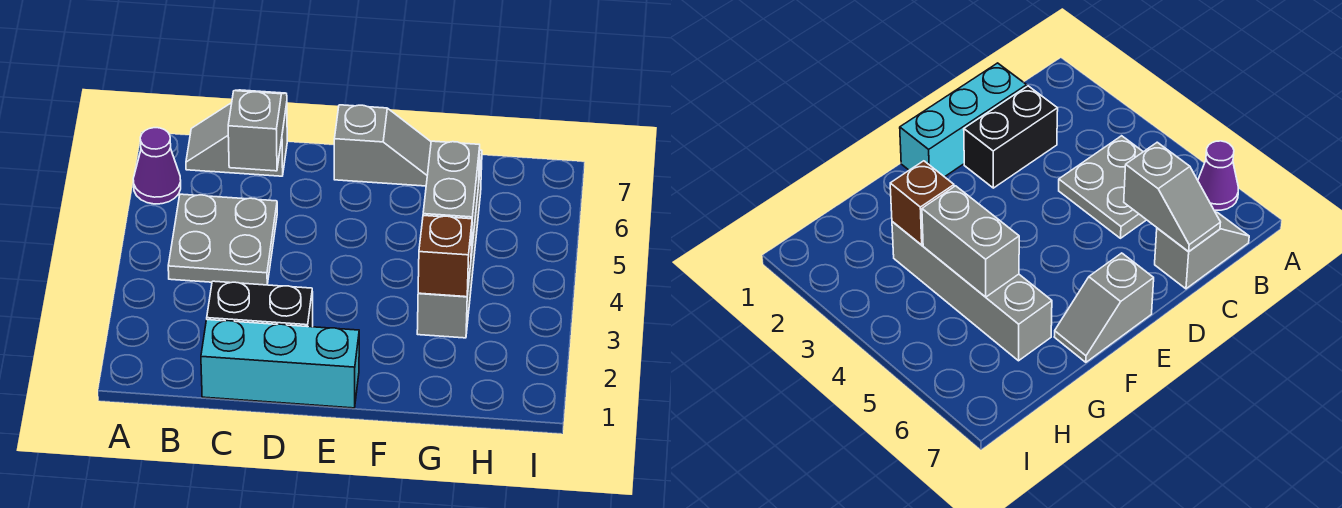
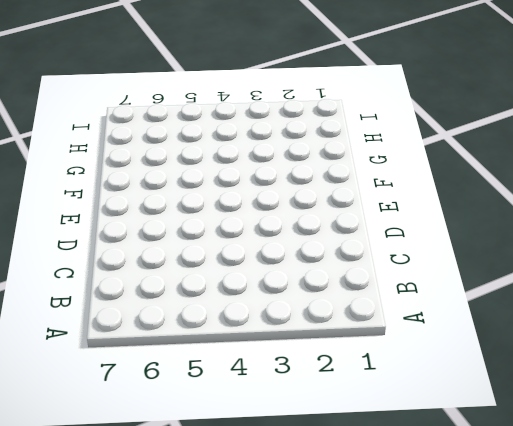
none -> purple cone A6 level 1
none -> grey plate B4:C5 level 1

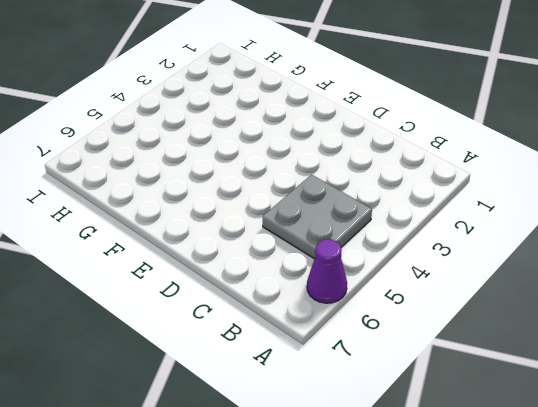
none -> grey slope B7:C7 level 1 top C
none -> cyan brick C1:E1 level 1

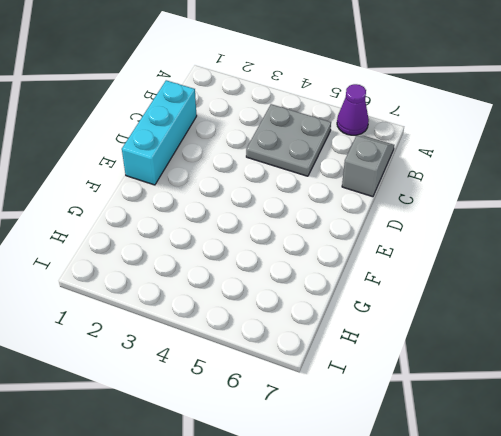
none -> black brick C2:D2 level 1
none -> grey slope E7:F7 level 1 top E

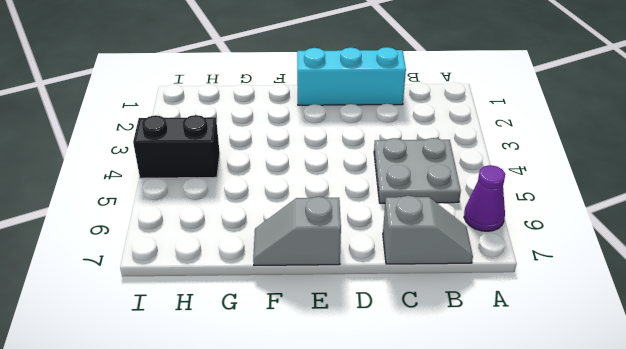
black brick H4:I4 level 1 -> black brick C2:D2 level 1
none -> grey brick G3:G6 level 1
none -> grey slope C6:C7 level 2 top 6

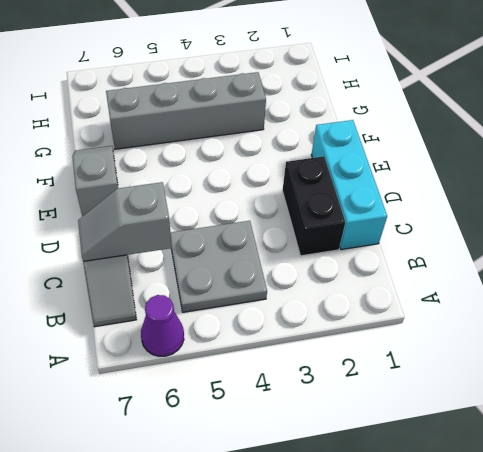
none -> brown brick G3 level 2
none -> grey brick G4:G5 level 2

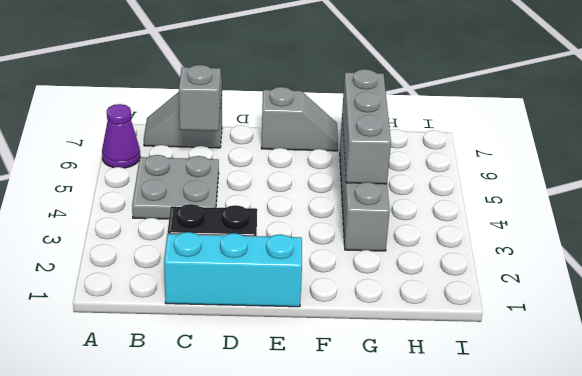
grey brick G4:G6 level 2 -> grey brick G4:G5 level 2
none -> brown brick G3 level 2

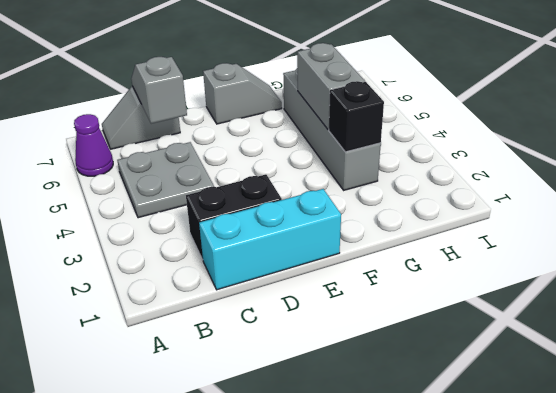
black brick G3 level 2 -> brown brick G3 level 2

